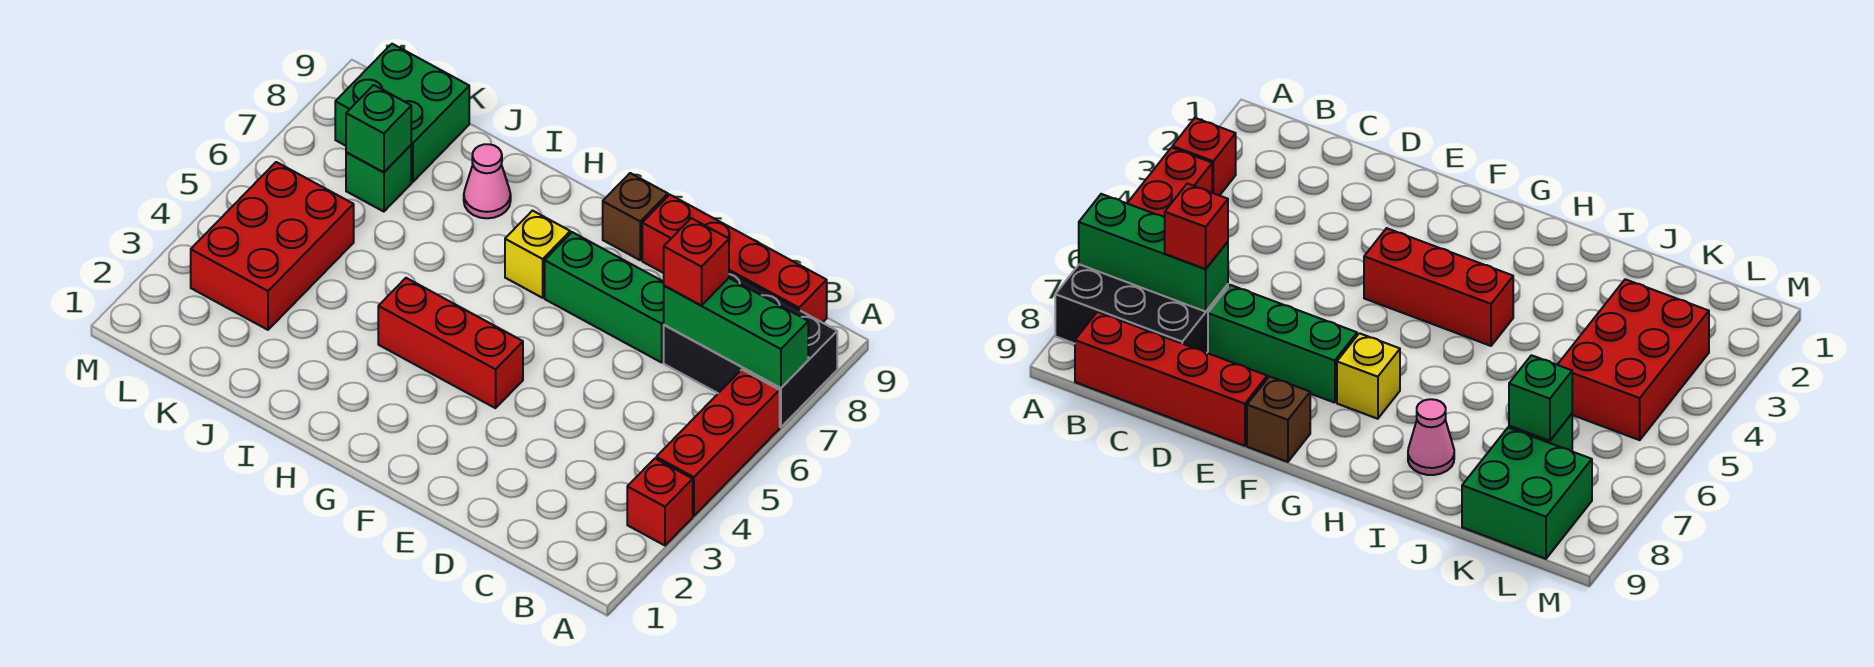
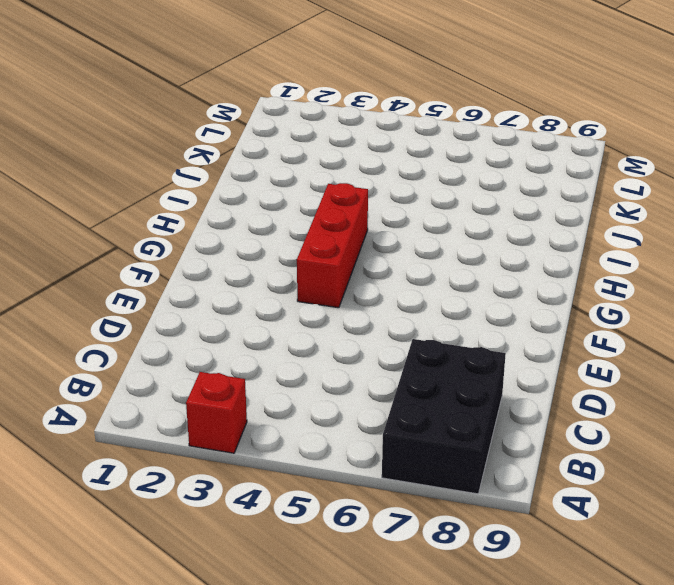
none -> red brick A4:A6 level 1
none -> red brick B9:E9 level 1
none -> green brick D7:F7 level 1

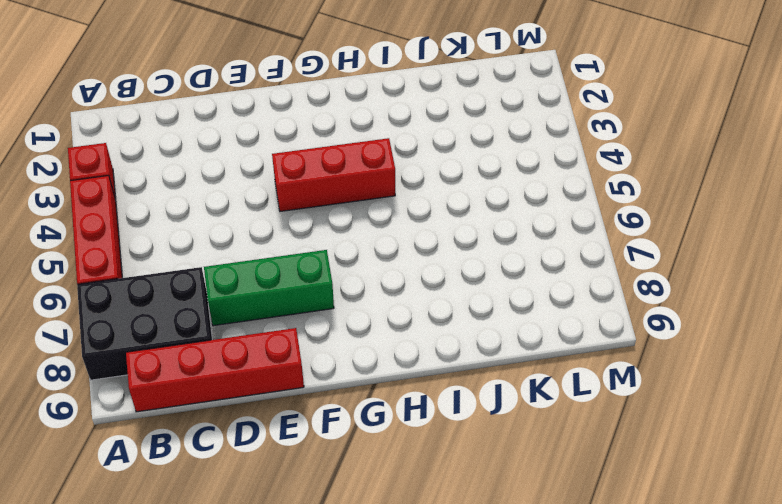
none -> brown brick F9 level 1
none -> yellow brick G7 level 1
none -> pink cone I8 level 1

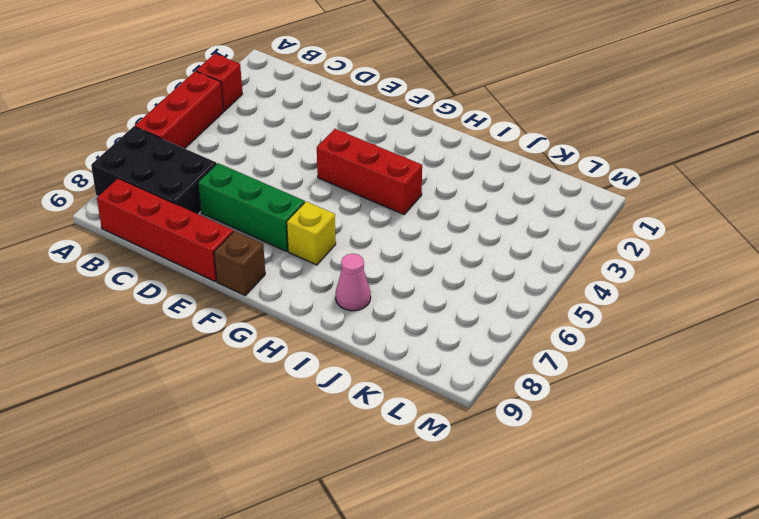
none -> red brick K3:L5 level 1
none -> green brick K7 level 1
none -> green brick K8:L9 level 1

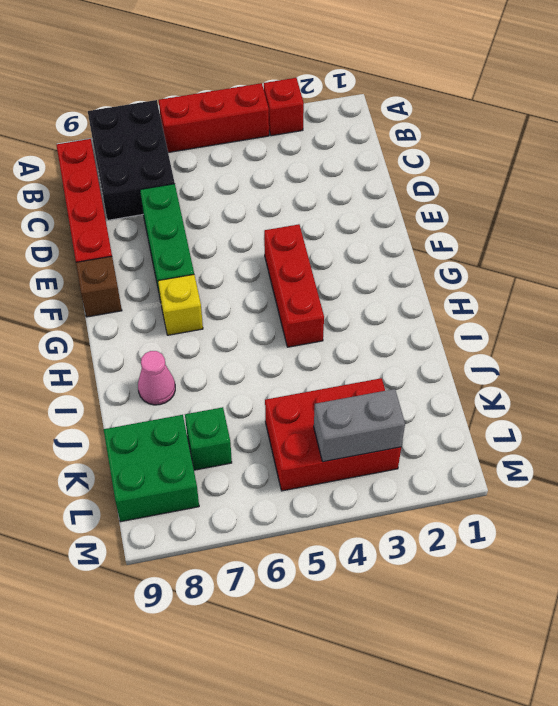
grey brick L3:L4 level 2 -> none
none -> green brick A7:C7 level 2
none -> green brick K7 level 2
none -> red brick C7 level 3

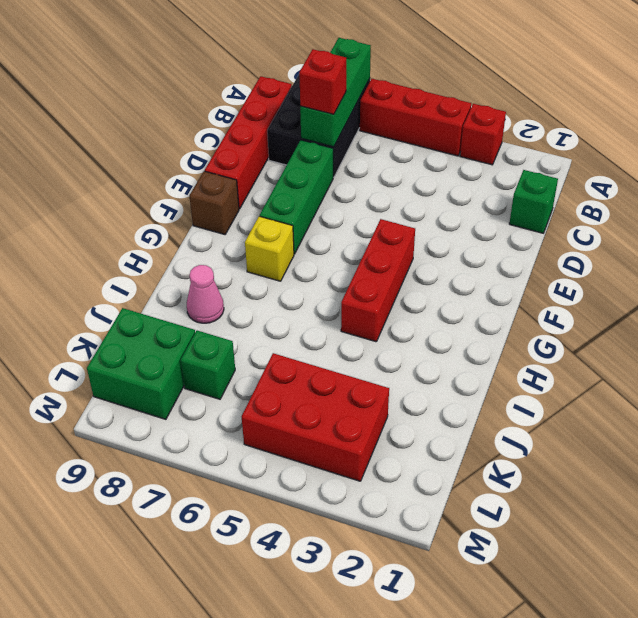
green brick C1 level 1 -> green brick K7 level 2

